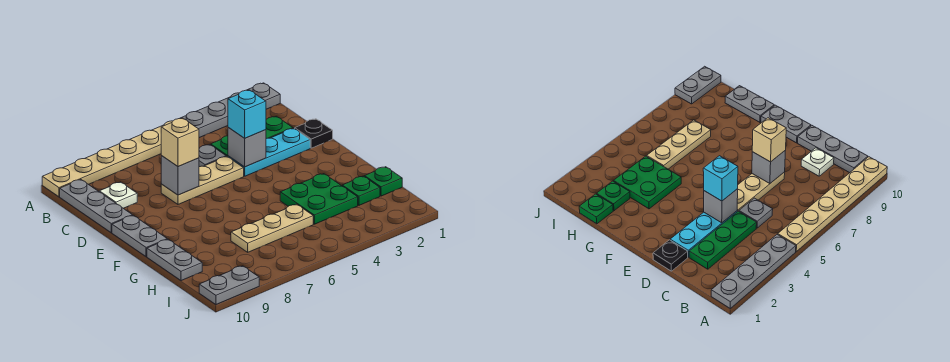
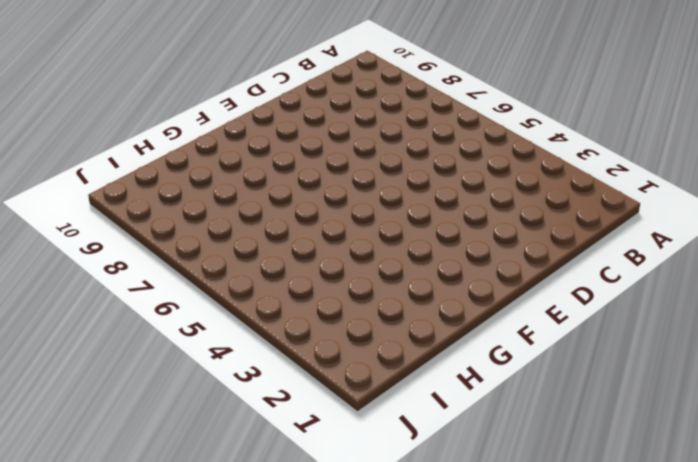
none -> grey plate A1:A4 level 1
none -> tan plate A5:A10 level 1
none -> grey plate B10:D10 level 1

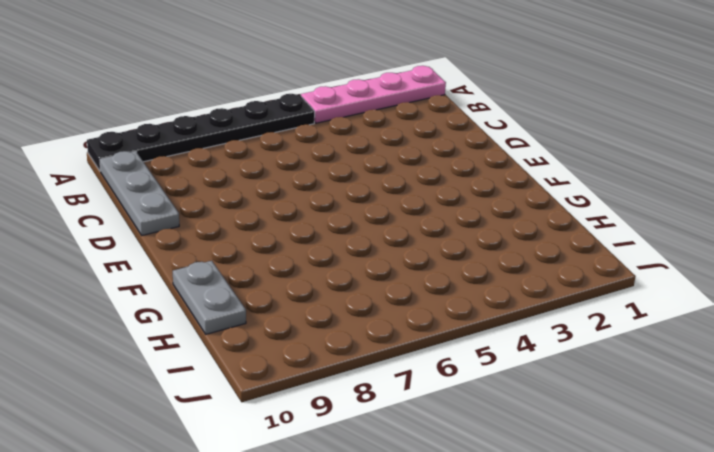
pink plate A1:A4 level 1 -> grey plate A1:A4 level 1
black plate A5:A10 level 1 -> tan plate A5:A10 level 1
none -> green plate C2:C4 level 1
none -> grey plate C5 level 1
none -> white plate C9 level 1

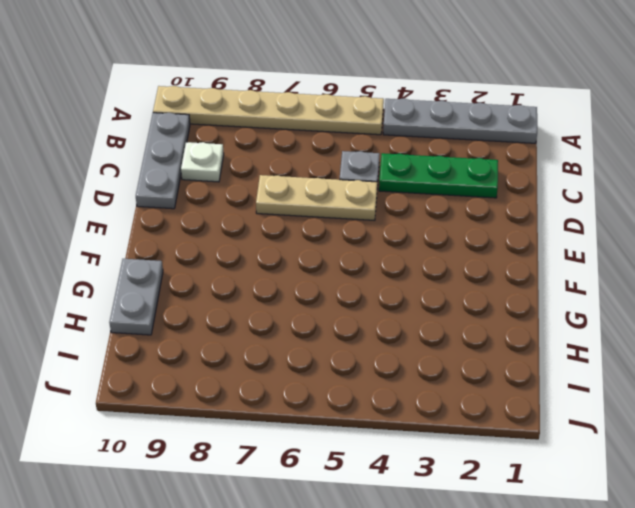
none -> black plate D1 level 1
none -> cyan plate D2:D4 level 1
none -> grey plate E10:F10 level 1

